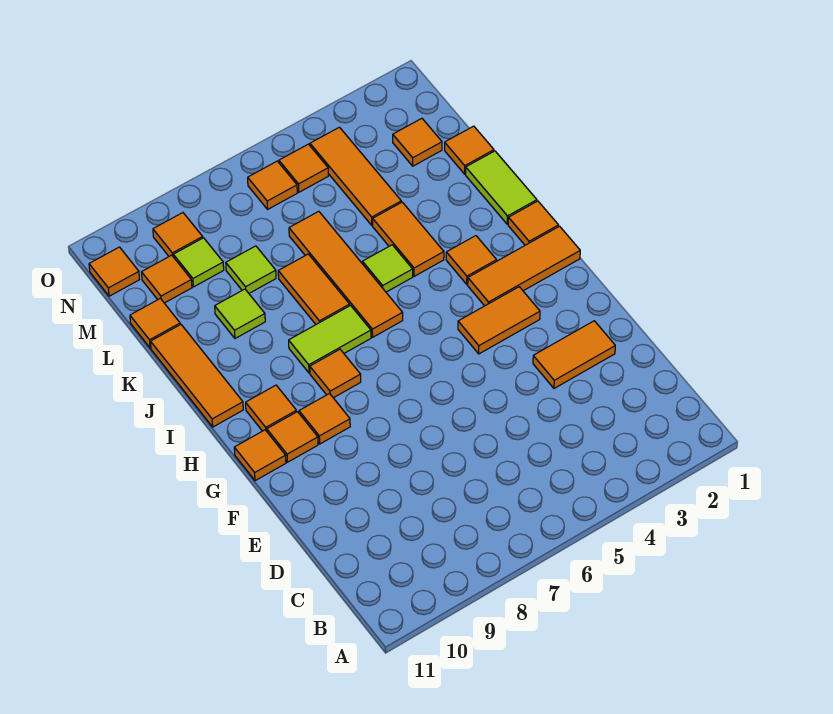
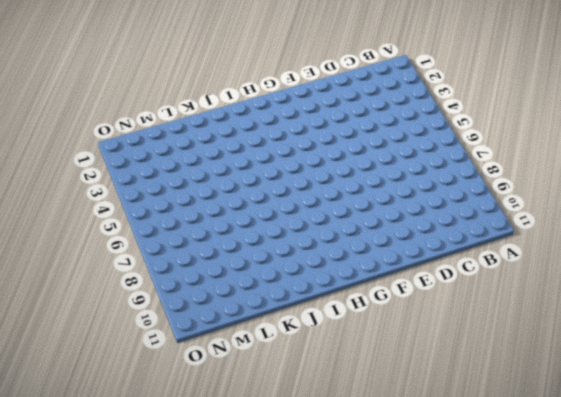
none -> orange tile E2:E3 level 1
none -> orange tile G3:G4 level 1
none -> orange tile G9 level 1

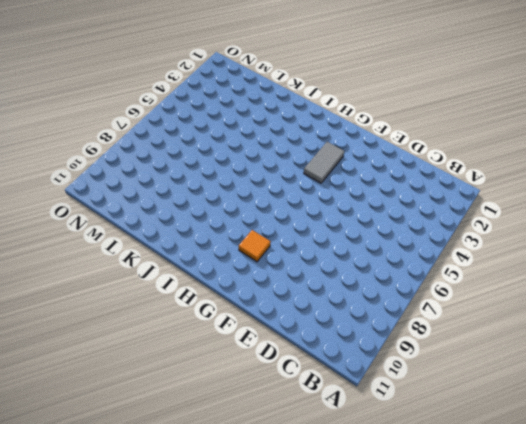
grey tile G3:G4 level 1 -> orange tile G3:G4 level 1
none -> orange tile E2:E3 level 1
none -> orange tile G10 level 1
none -> orange tile G11 level 1

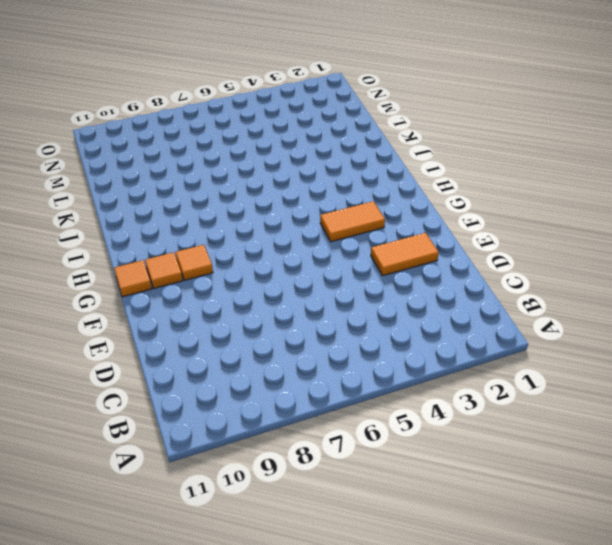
none -> orange tile H1:H3 level 1
none -> orange tile H8 level 1
none -> orange tile H10 level 1

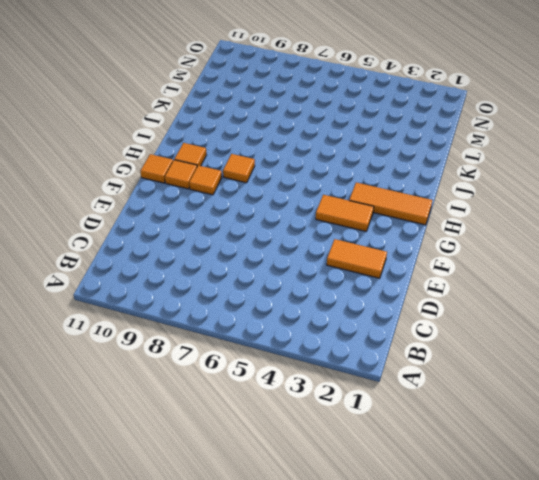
none -> orange tile I1 level 1
none -> orange tile I3 level 1
none -> orange tile I6:L6 level 1

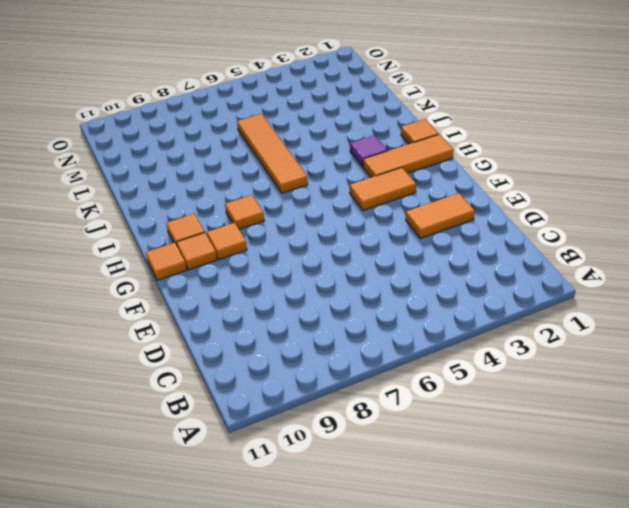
purple tile I3 level 1 -> orange tile I3 level 1
none -> lime tile I7:I8 level 1
none -> orange tile I11:K11 level 1
none -> lime tile J1:K1 level 1

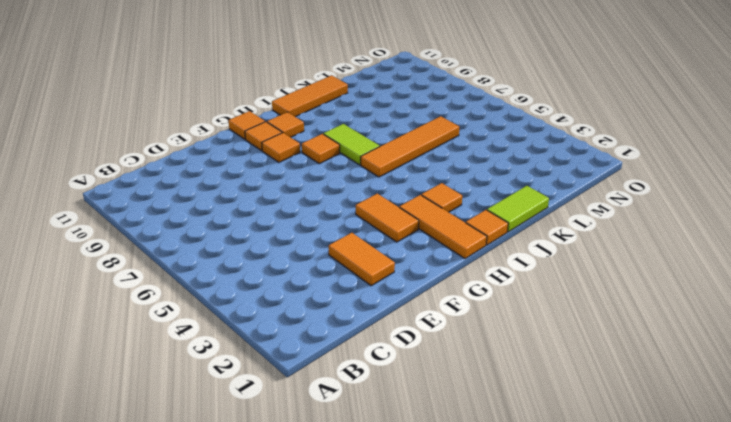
none -> orange tile J4:K4 level 1
none -> lime tile J5 level 1
none -> orange tile J7:K7 level 1

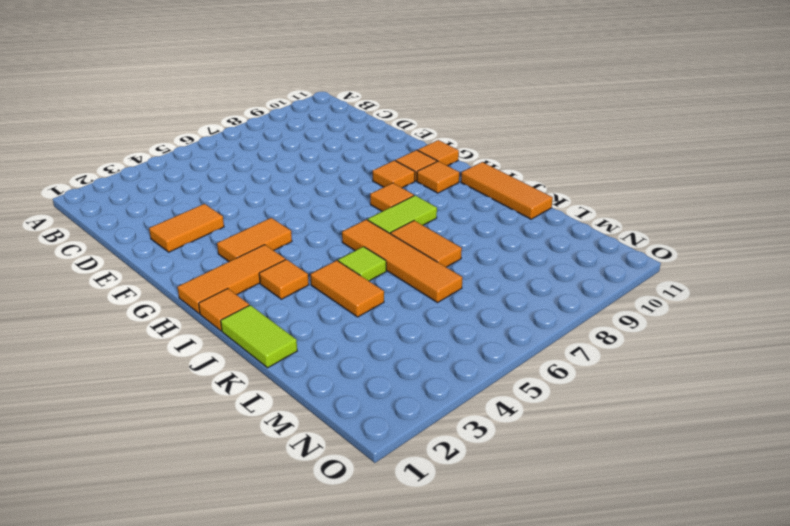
none -> lime tile K9 level 1
none -> orange tile L1 level 1
none -> orange tile L4:N4 level 1

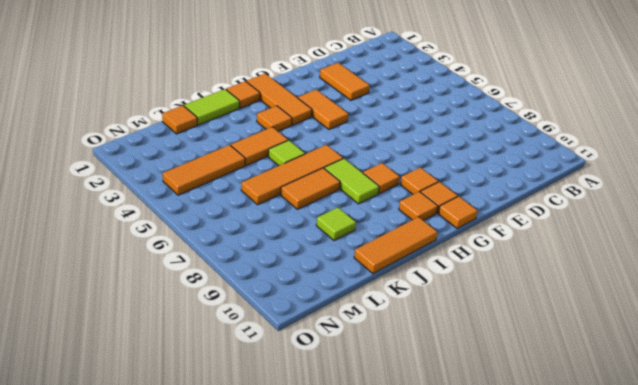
none -> lime tile L8 level 1
none -> orange tile L11 level 1
none -> orange tile M2 level 1

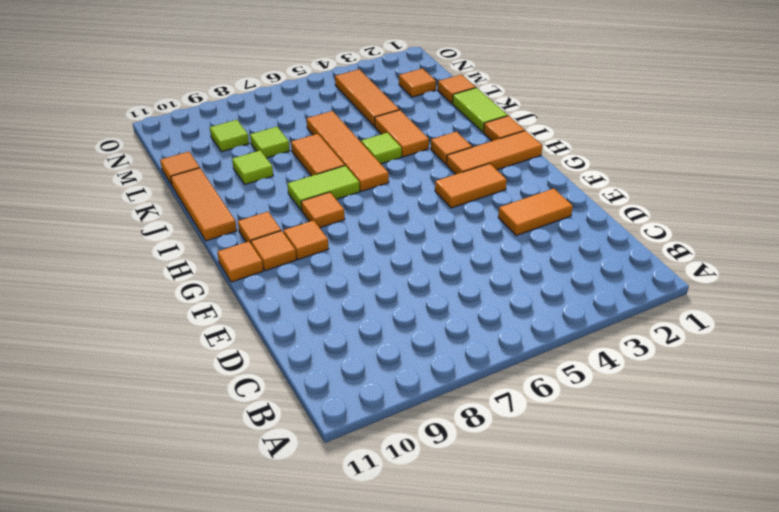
none -> orange tile M10 level 1
none -> orange tile N5 level 1
none -> orange tile N6 level 1

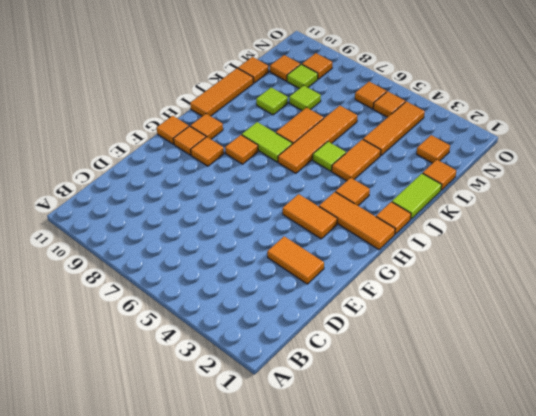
none -> orange tile N11 level 1

